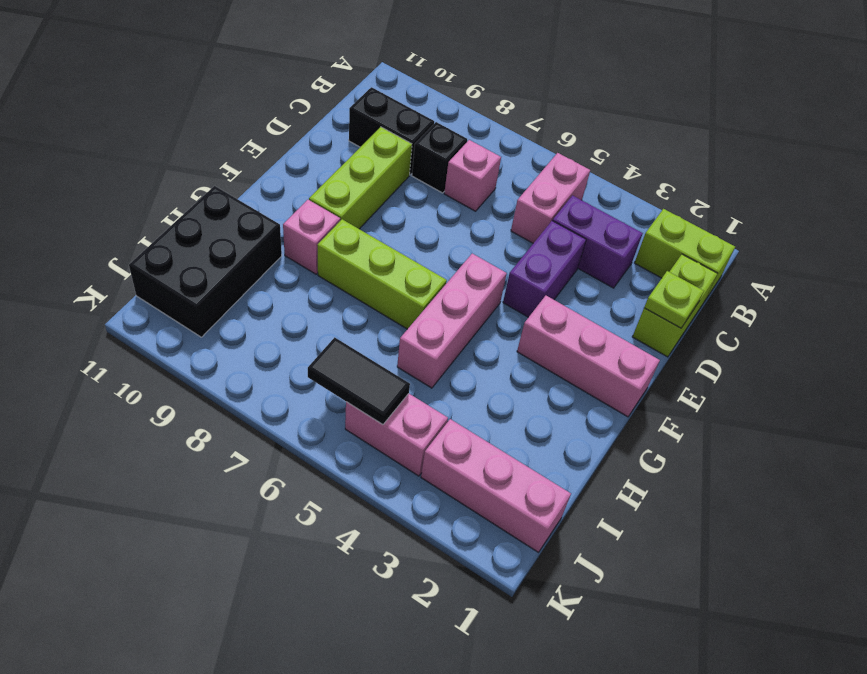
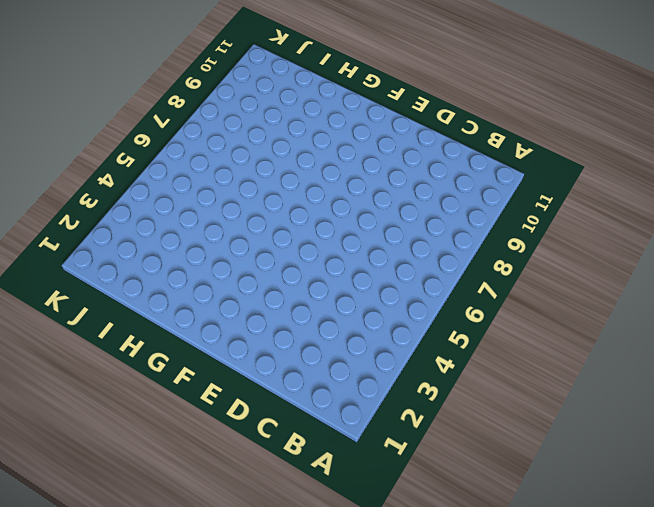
none -> lime brick B1:B2 level 1
none -> pink brick B5:C5 level 1
none -> lime brick C1:D1 level 1

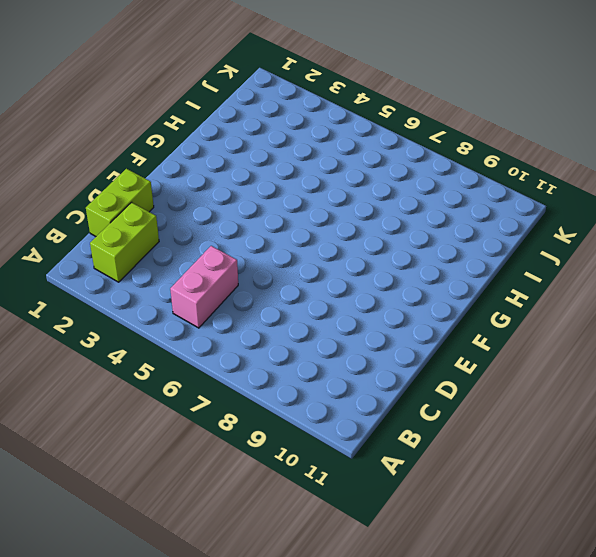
lime brick B2:C2 level 1 -> lime brick B1:B2 level 1
none -> purple brick C3:C4 level 1
none -> pink brick C7 level 1
none -> black brick C8 level 1

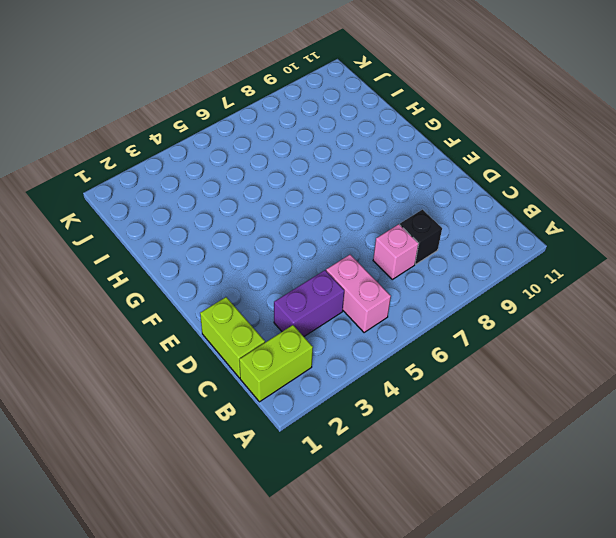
none -> black brick C9:C10 level 1
none -> purple brick D4:E4 level 1
none -> lime brick D9:F9 level 1

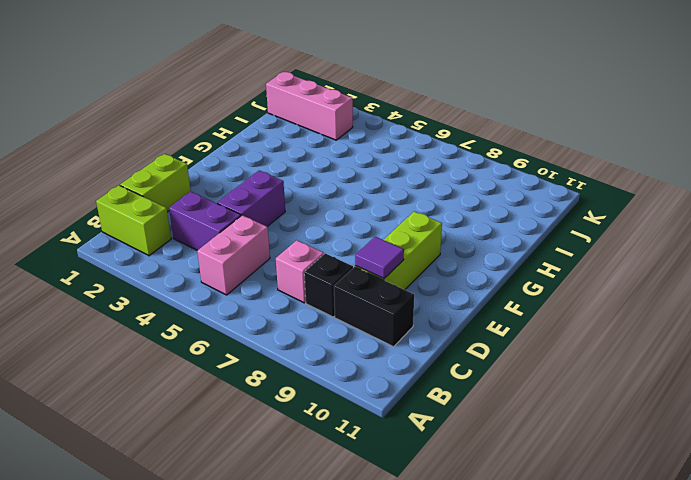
purple tile D9 level 2 -> none
none -> pink brick F1:F3 level 1
none -> pink brick F5:H5 level 1
none -> lime brick G6:G8 level 1

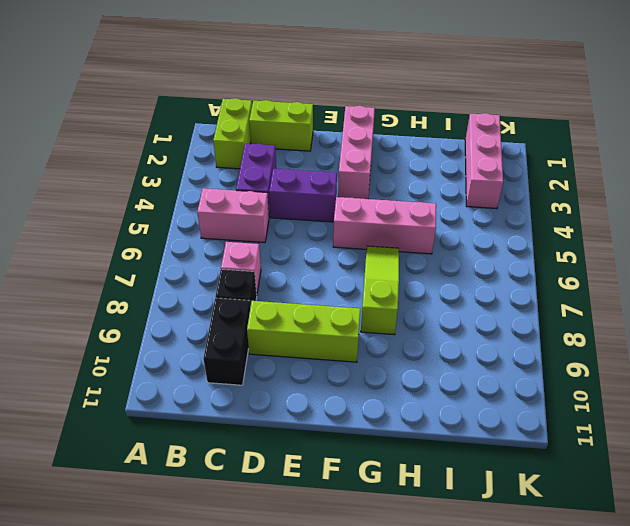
lime slope G6:G8 level 1 top 8 -> lime brick G6:G8 level 1
none -> pink brick G9 level 1
none -> black brick H10:J11 level 1
none -> pink brick J4:J5 level 1

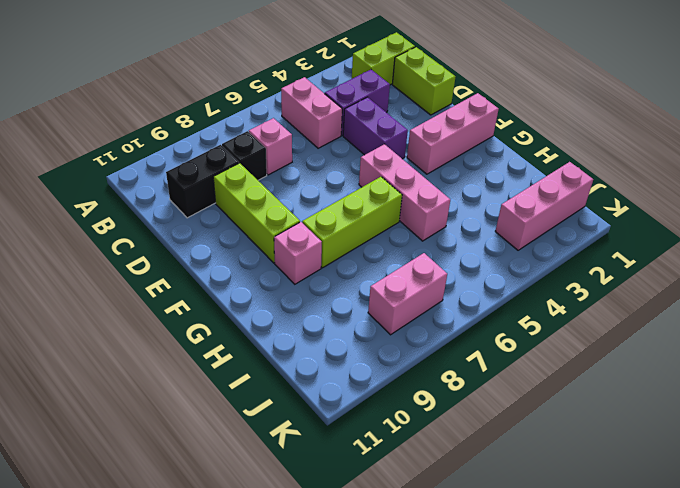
pink brick J7:J8 level 1 -> pink brick J4:J5 level 1
none -> black brick H10:J11 level 1
none -> lime plate D1 level 2
none -> black tile J5:J6 level 2

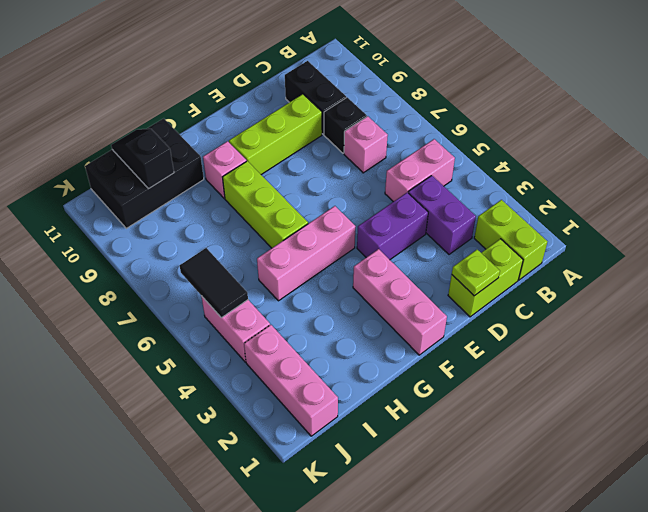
black slope I10:I11 level 2 top 10 -> none

